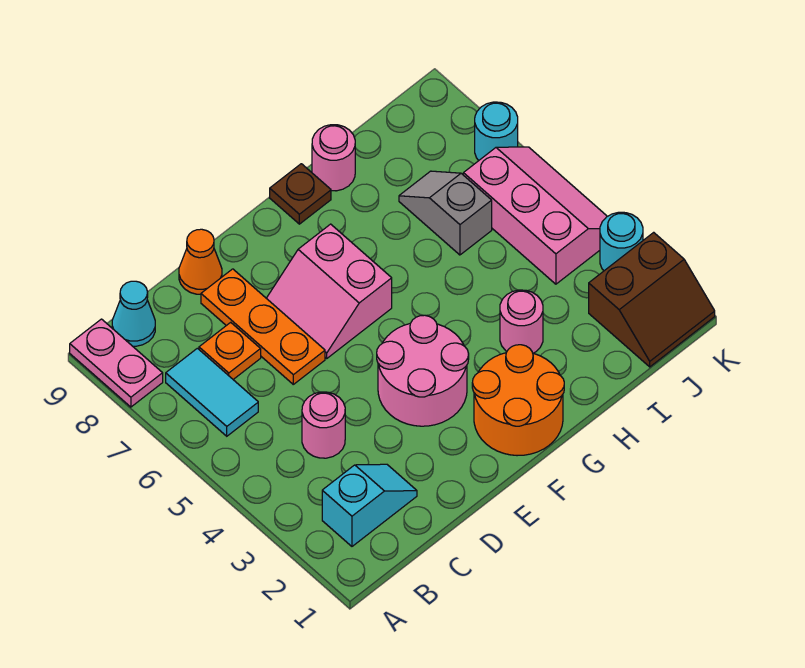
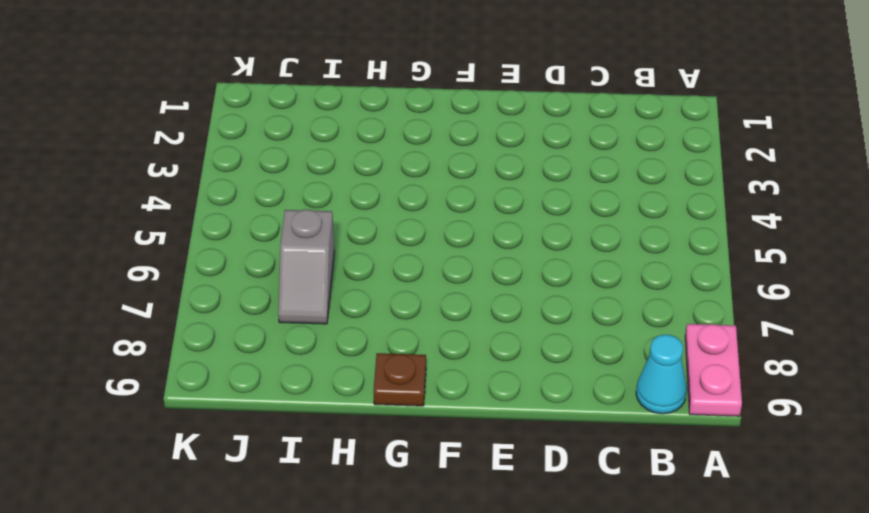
none -> cyan slope B2:C2 level 1 top B
none -> cyan tile B6:B7 level 1
none -> pink round brick C4 level 1

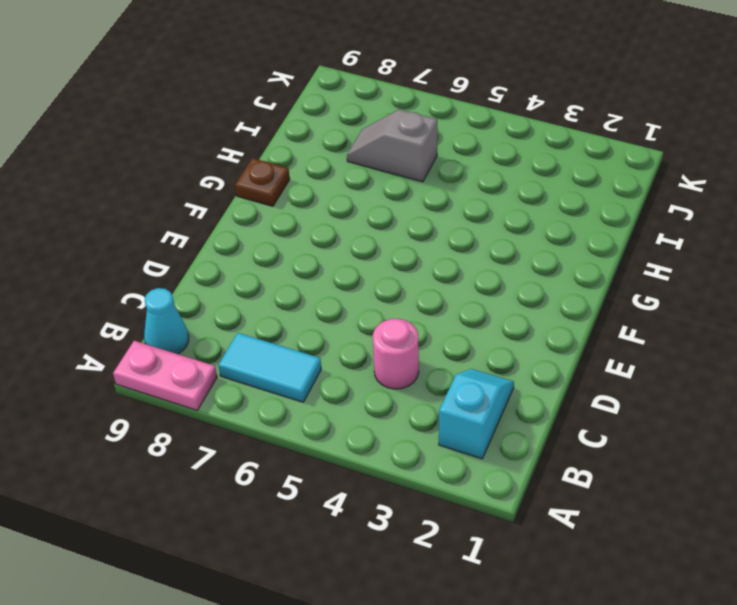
none -> orange plate C7 level 1
none -> orange plate D6:D8 level 1
none -> orange cone D9 level 1

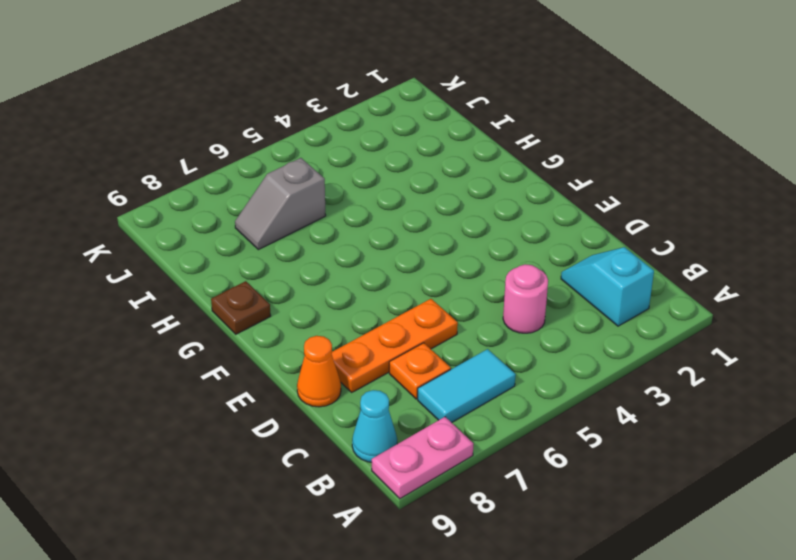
none -> pink round brick E3:F4 level 1
none -> pink slope E6:F7 level 1 top F
none -> orange round brick F1:G2 level 1

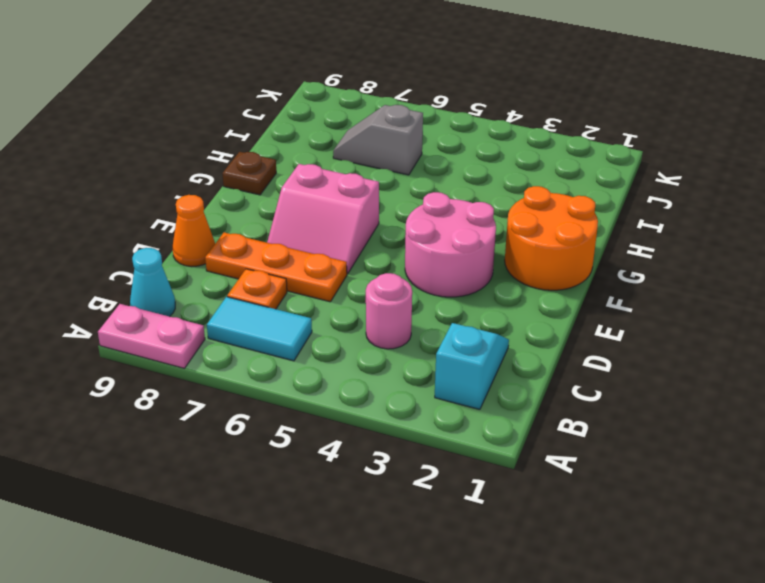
none -> pink round brick H3 level 1
none -> pink round brick H9 level 1
none -> brown slope J1:K2 level 1 top 2

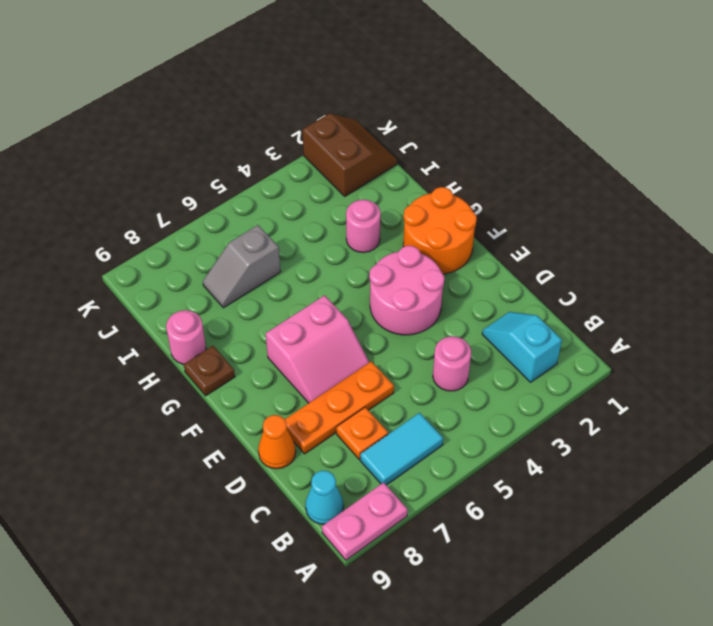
none -> pink slope J4:K6 level 1 top J
none -> cyan round brick K3 level 1
none -> cyan round brick K7 level 1

